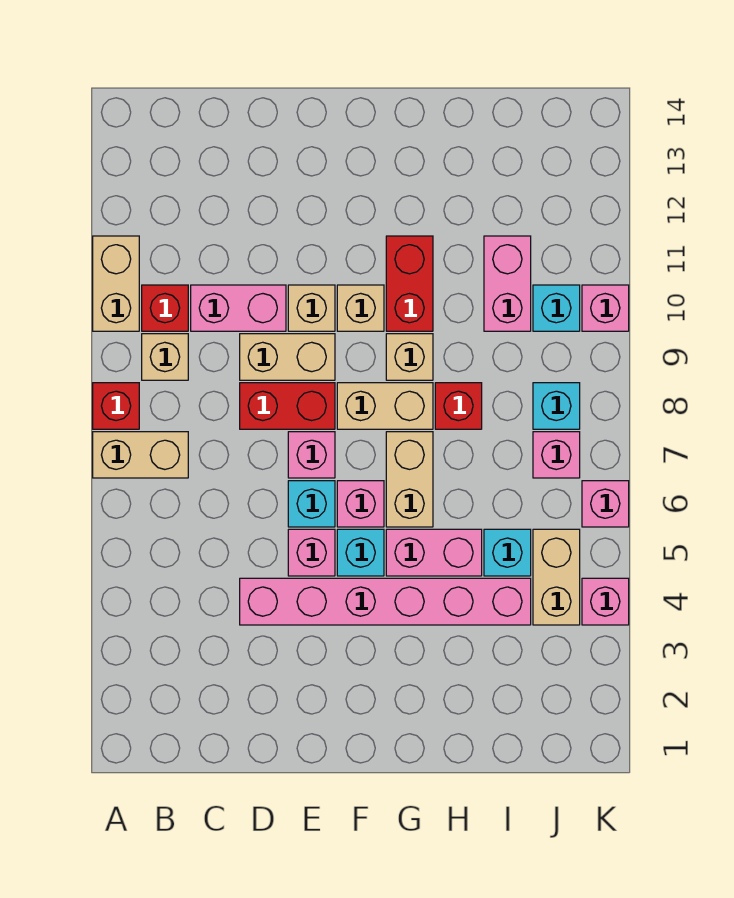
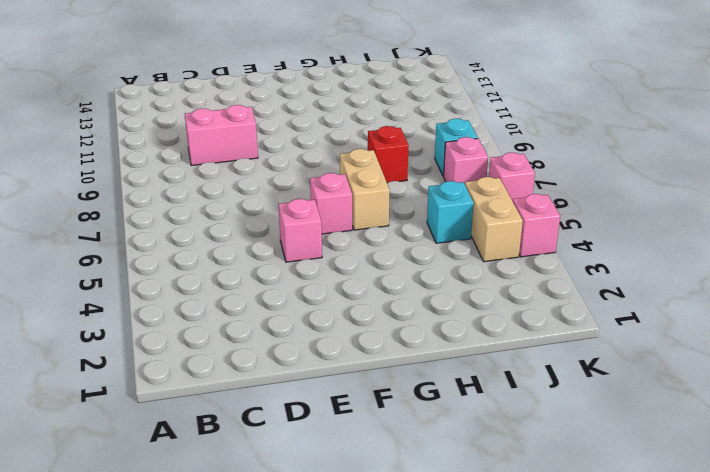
none -> tan brick A7:B7 level 1
none -> red brick A8 level 1
none -> tan brick A10:A11 level 1
none -> tan brick B9 level 1

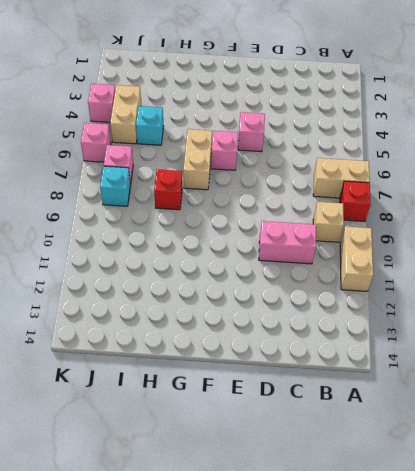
none -> red brick B10 level 1
none -> pink brick D4:I4 level 1
none -> red brick D8:E8 level 1
none -> tan brick D9:E9 level 1

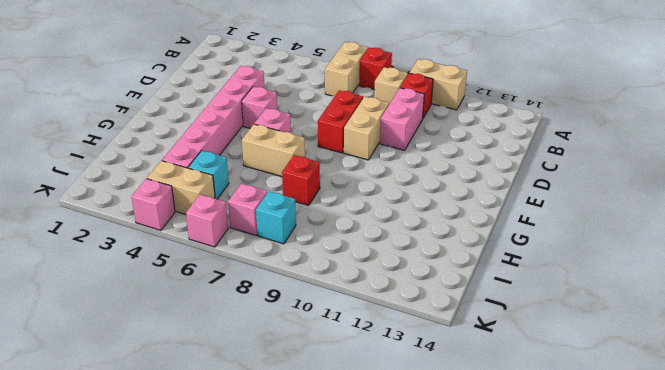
none -> cyan brick E6 level 1
none -> pink brick E7 level 1
none -> tan brick E10 level 1
none -> cyan brick F5 level 1

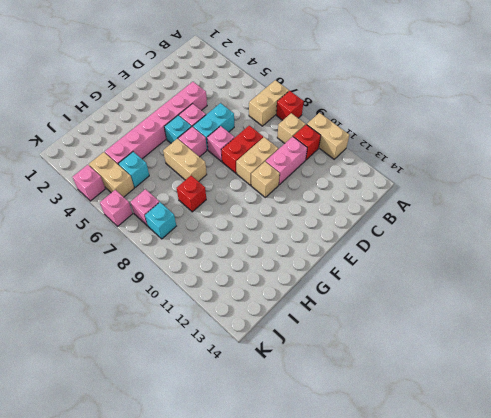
cyan brick D6:E6 level 1 -> cyan brick E6 level 1
none -> tan brick F8:G8 level 1
none -> tan brick F10 level 1
none -> pink brick G5:H5 level 1
none -> tan brick G9 level 1

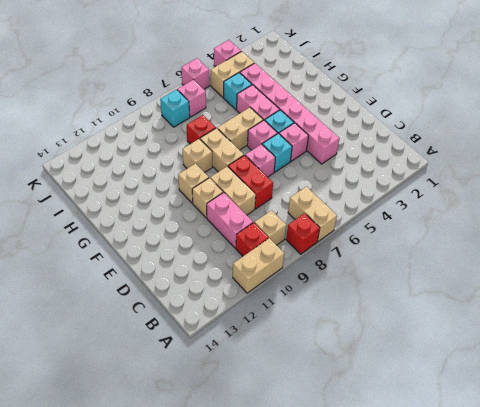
none -> red brick G10:G11 level 1
none -> pink brick I10:I11 level 1
none -> cyan brick J10 level 1
none -> pink brick K10 level 1

